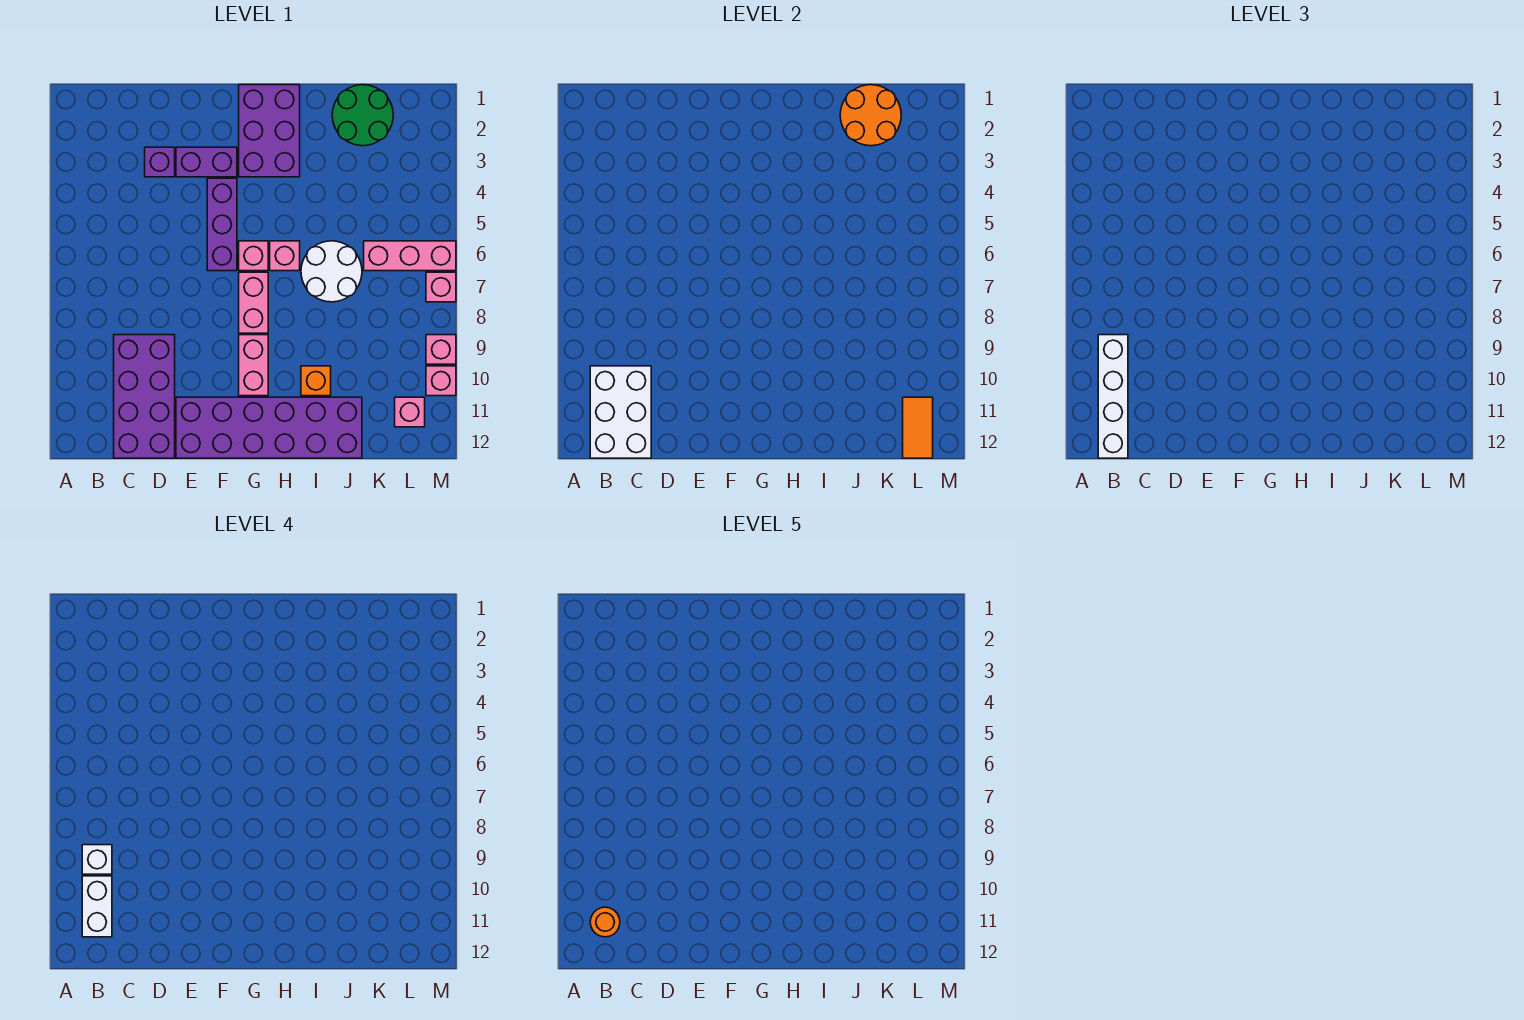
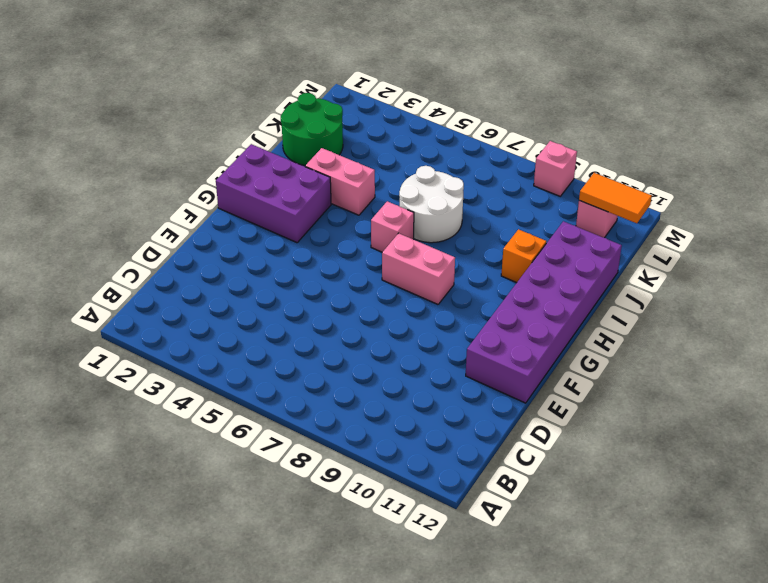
pink brick I3:I4 level 1 -> pink brick G9:G10 level 1
none -> purple brick C9:D12 level 1
none -> purple brick D3 level 1
none -> purple brick E3:F3 level 1

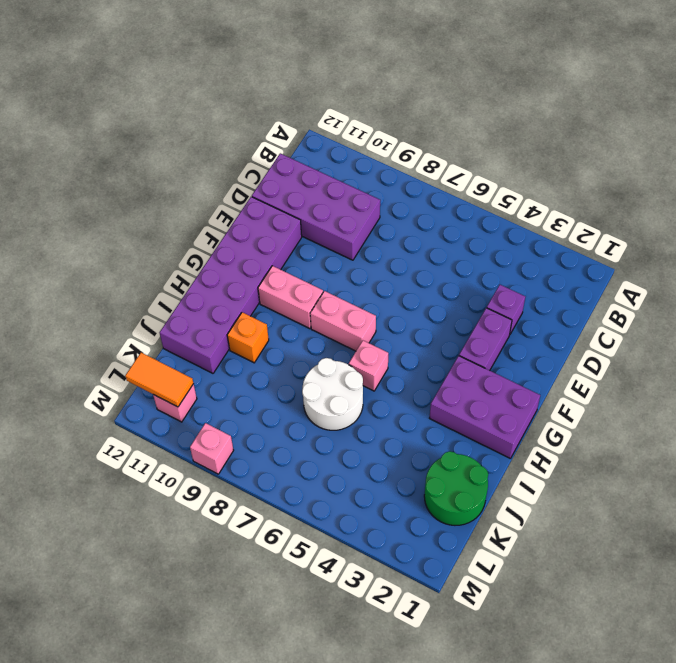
none -> purple brick F4:F6 level 1
none -> pink brick G6 level 1
none -> pink brick K6:M6 level 1

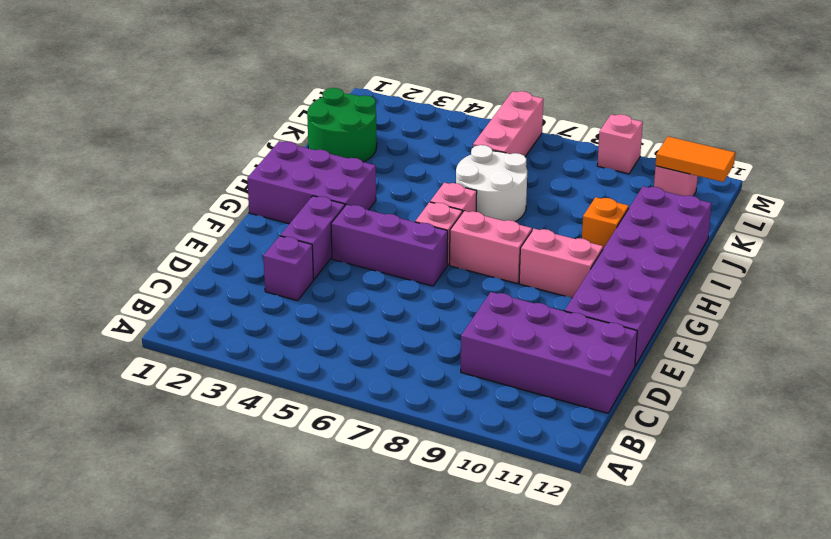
none -> pink brick M7 level 1
none -> pink brick M10 level 1
none -> white brick B10:C12 level 2

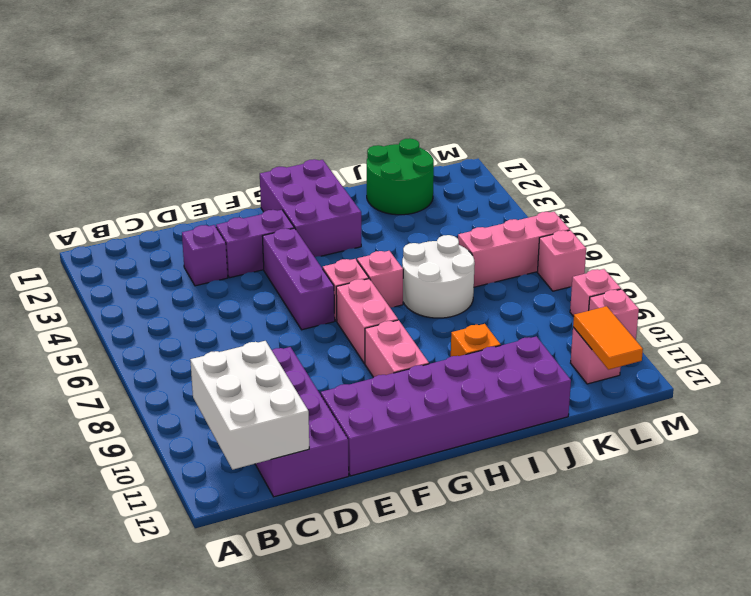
none -> orange round brick J1:K2 level 2
none -> white brick B9:B12 level 3
none -> white brick B9 level 4

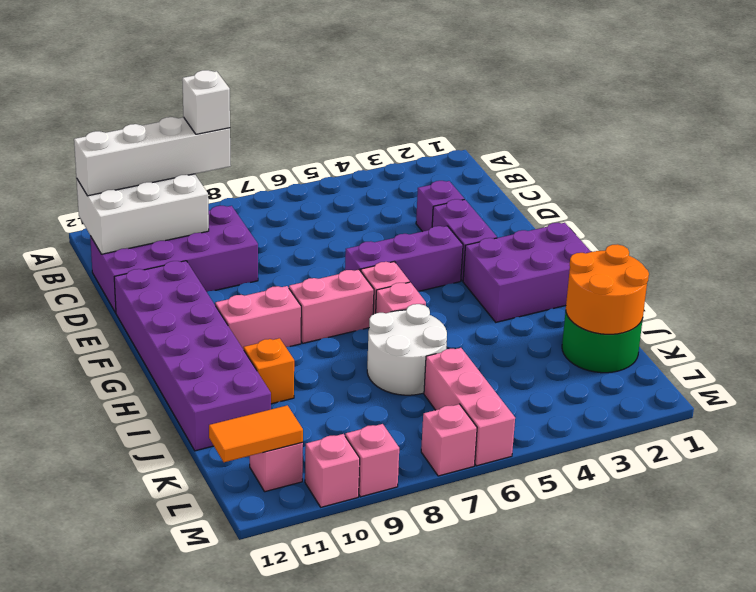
none -> white brick B10:B11 level 4
none -> orange round brick B11 level 5

